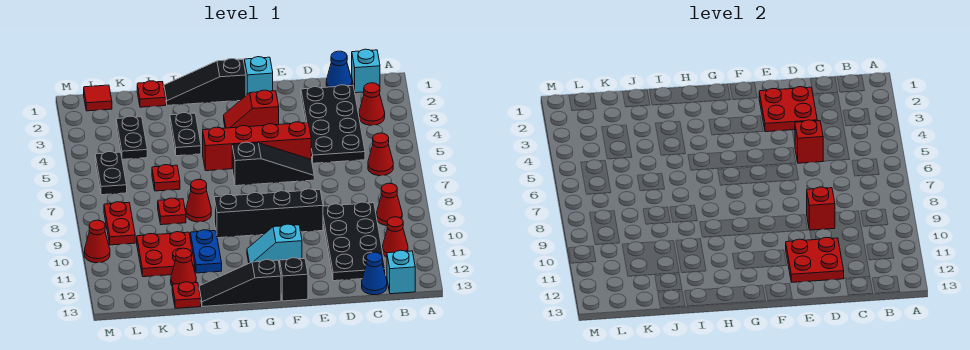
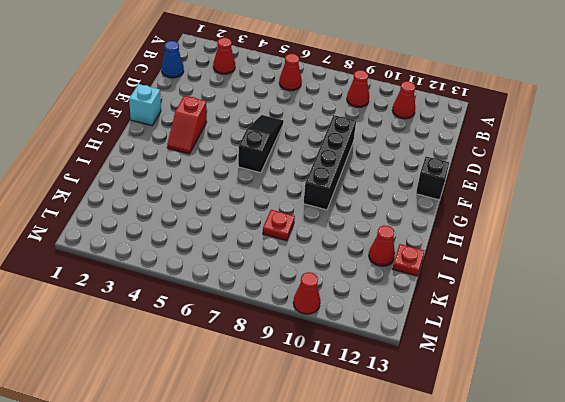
none -> cyan brick B1 level 1
none -> cyan brick B13 level 1
none -> black plate C2:D5 level 1
none -> black plate C9:D12 level 1

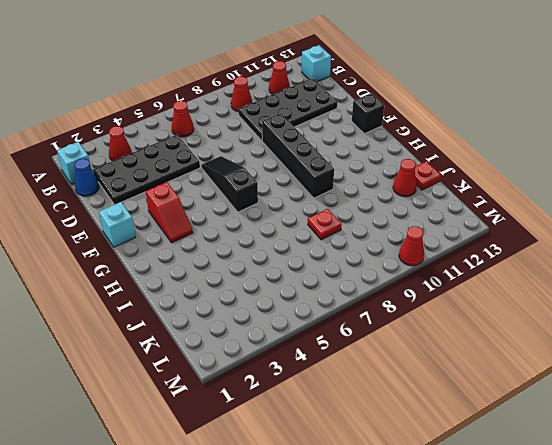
none -> blue cone C13 level 1
none -> red brick E5:H5 level 1
none -> cyan slope F11:G11 level 1 top F
none -> black slope G1:I1 level 1 top G

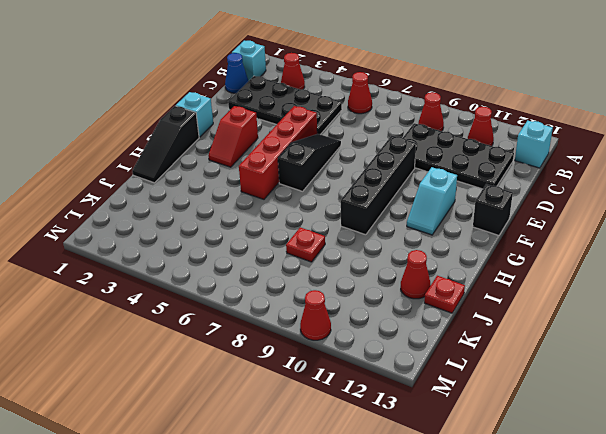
none -> blue cone C13 level 1
none -> black slope G13:I13 level 1 top G
none -> black plate I3:I4 level 1
none -> red cone I8 level 1

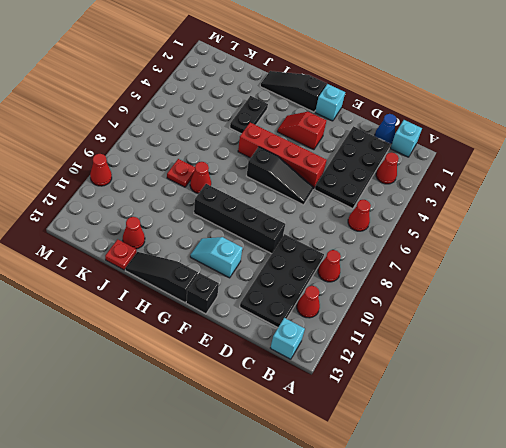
none -> blue cone C13 level 1
none -> blue plate I10:I11 level 1
none -> red plate J1 level 1
none -> red plate J6 level 1

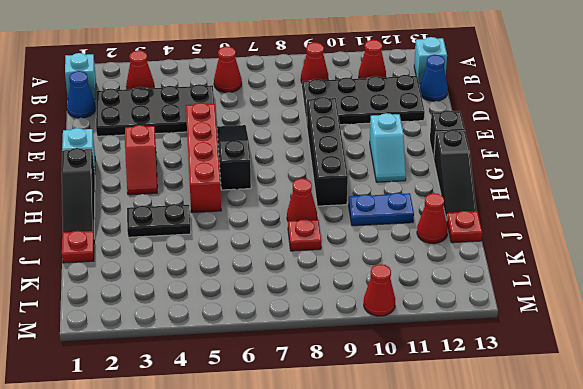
none -> red plate J6 level 1
none -> red plate J10:K11 level 1
none -> black plate K3:K4 level 1
none -> red tile L1 level 1

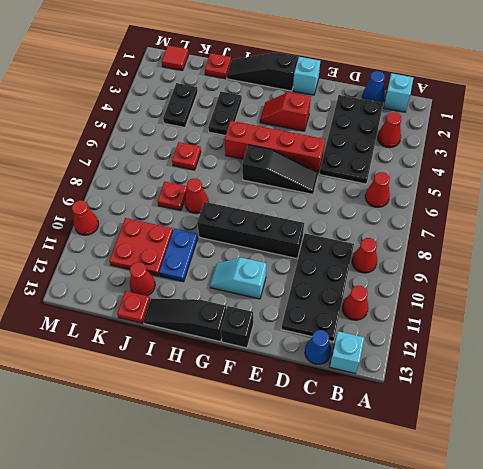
none -> black plate L5:L6 level 1
none -> red plate L8:L9 level 1
none -> red plate D2:E3 level 2
none -> red brick D5 level 2

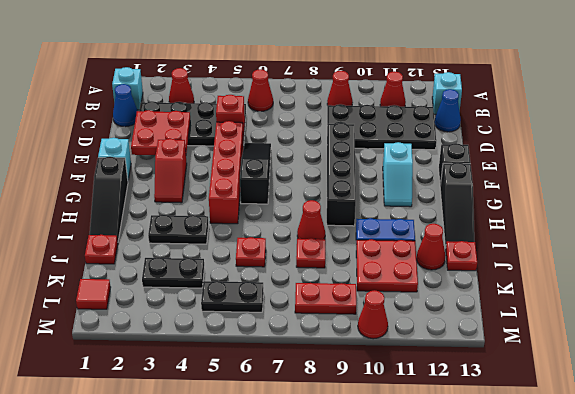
none -> red brick D9 level 2
none -> red plate D11:E12 level 2

